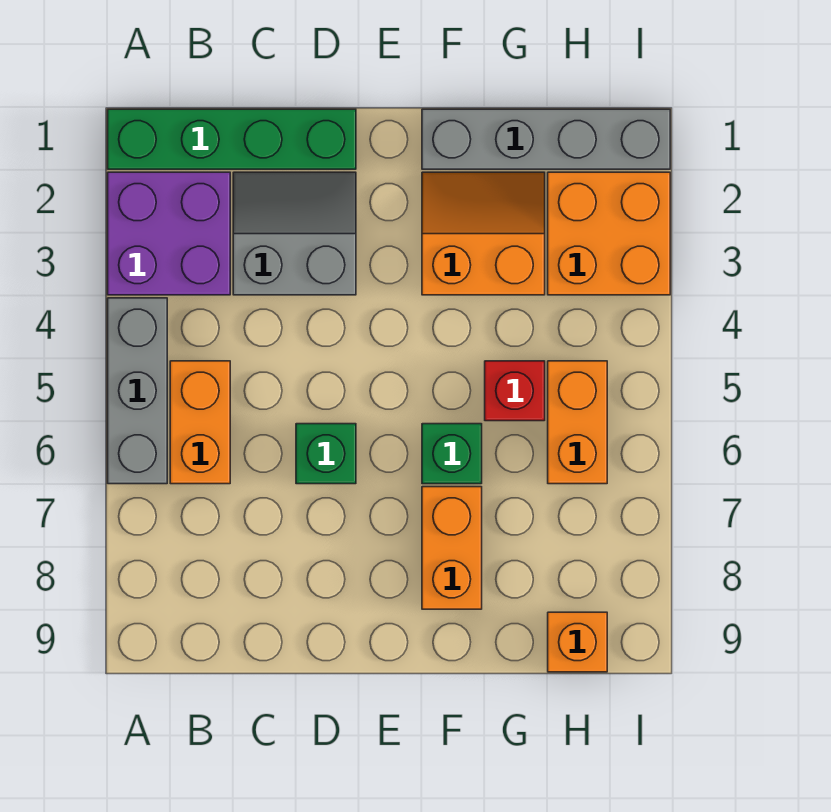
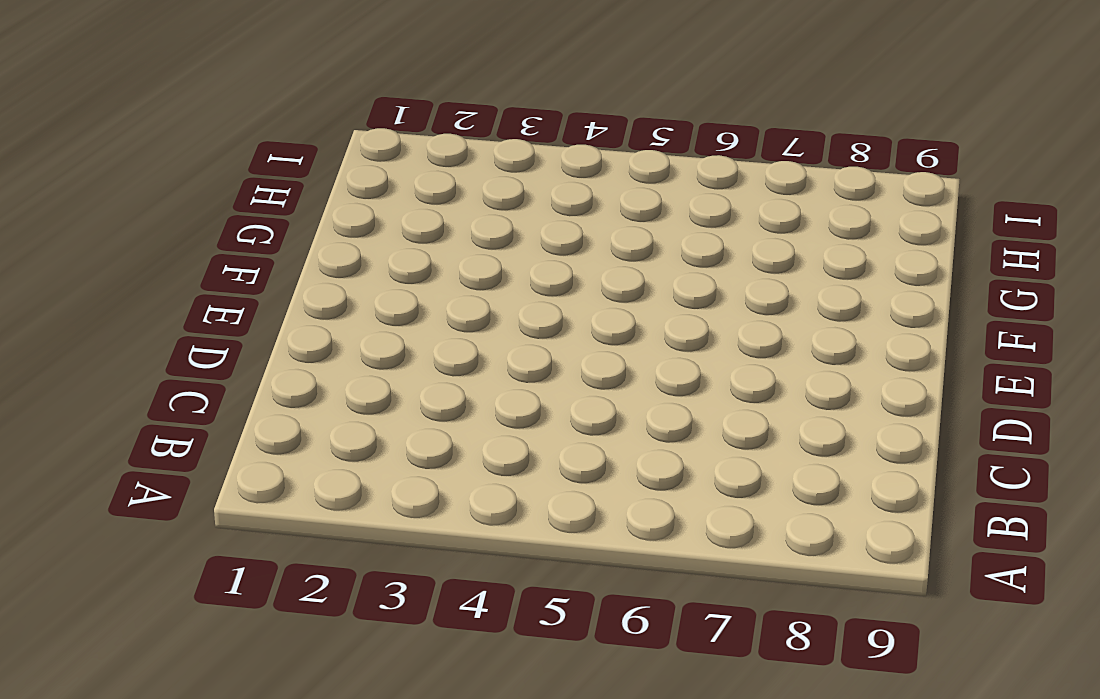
none -> green brick A1:D1 level 1
none -> purple brick A2:B3 level 1
none -> grey brick A4:A6 level 1

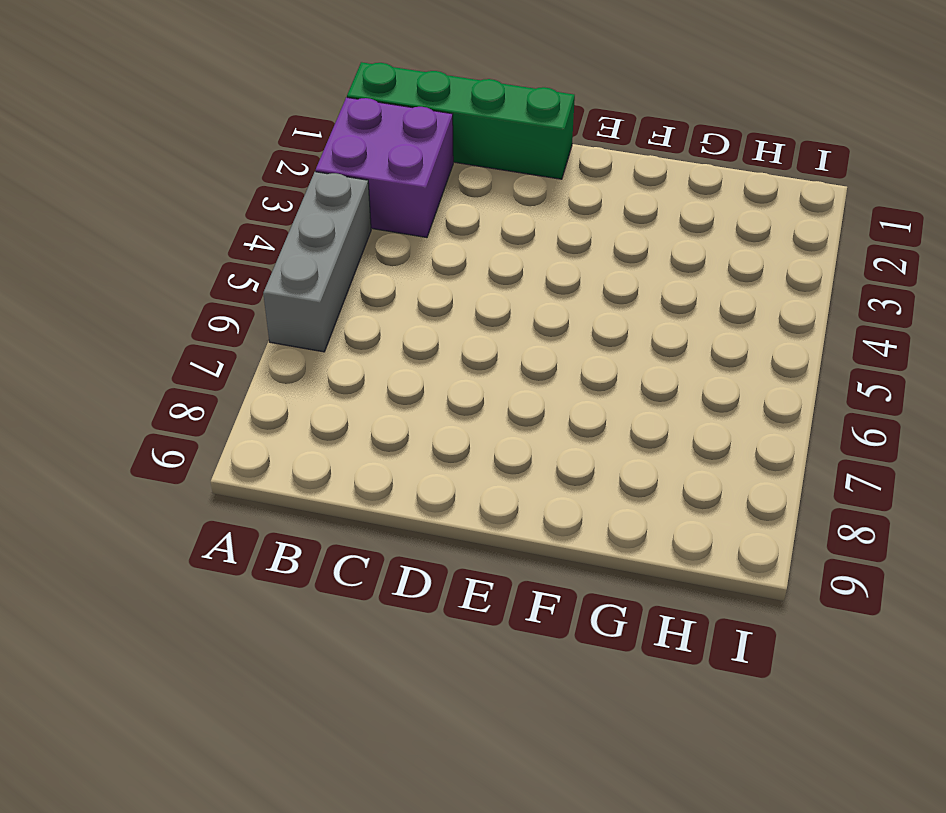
none -> orange brick B5:B6 level 1
none -> grey slope C2:D3 level 1 top 3
none -> green brick D6 level 1

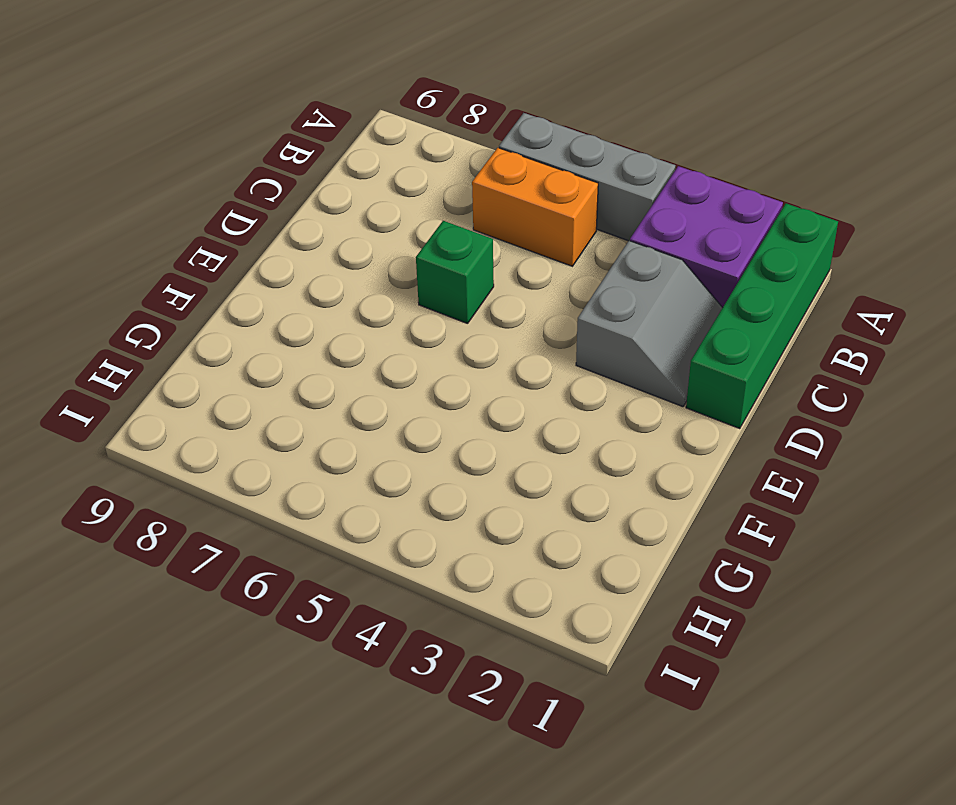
none -> grey brick F1:I1 level 1
none -> orange slope F2:G3 level 1 top 3
none -> green brick F6 level 1

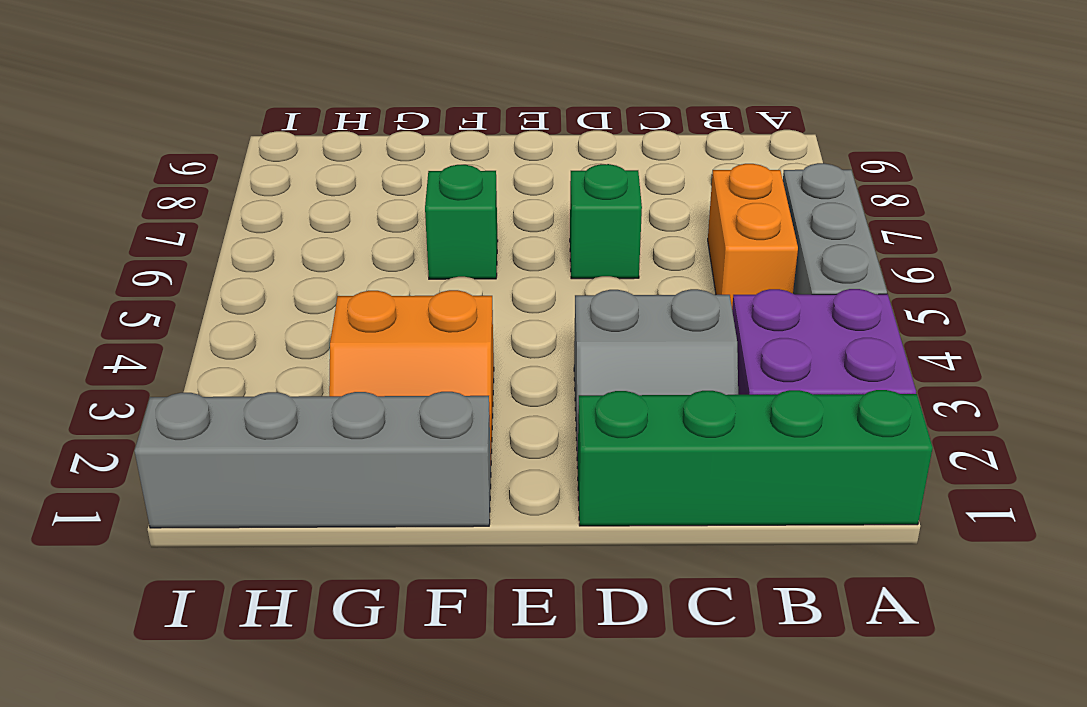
none -> orange brick F7:F8 level 1
none -> red brick G5 level 1
none -> orange brick H2:I3 level 1

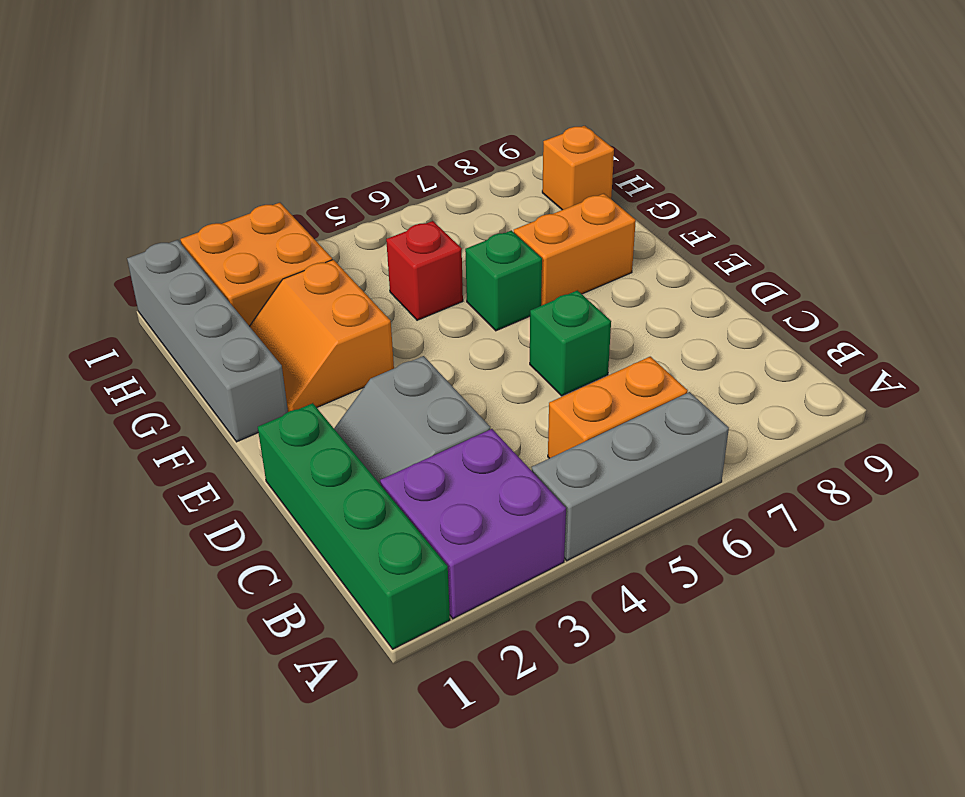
none -> orange brick H5:H6 level 1

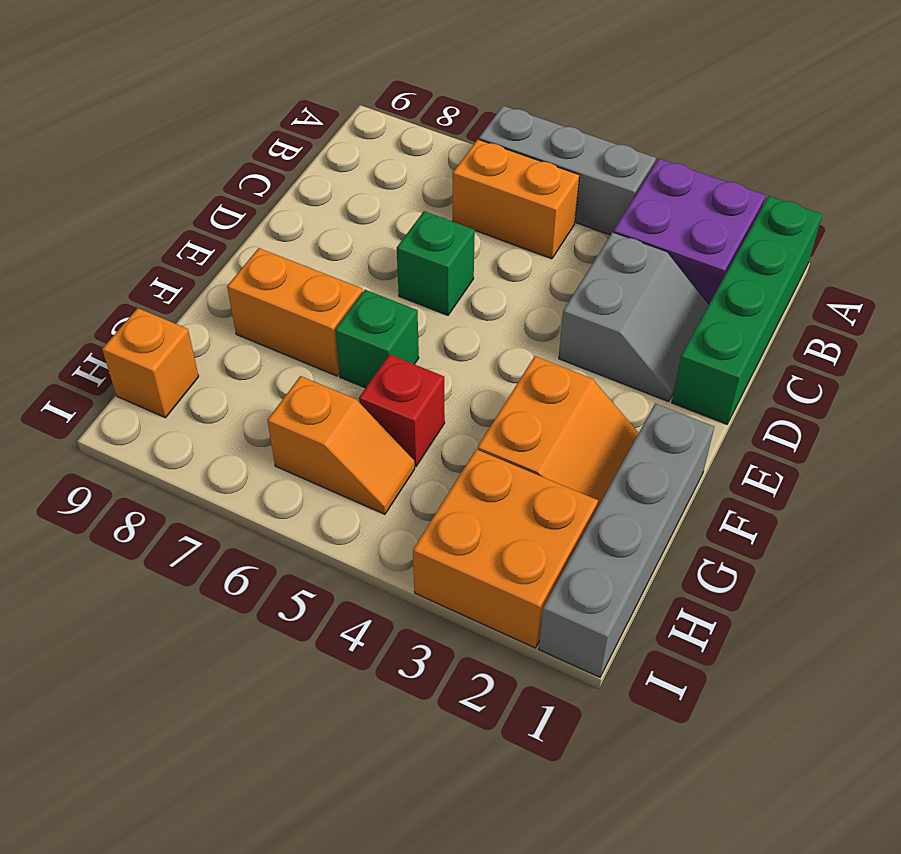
orange slope H5:H6 level 1 top 6 -> orange brick H5:H6 level 1

